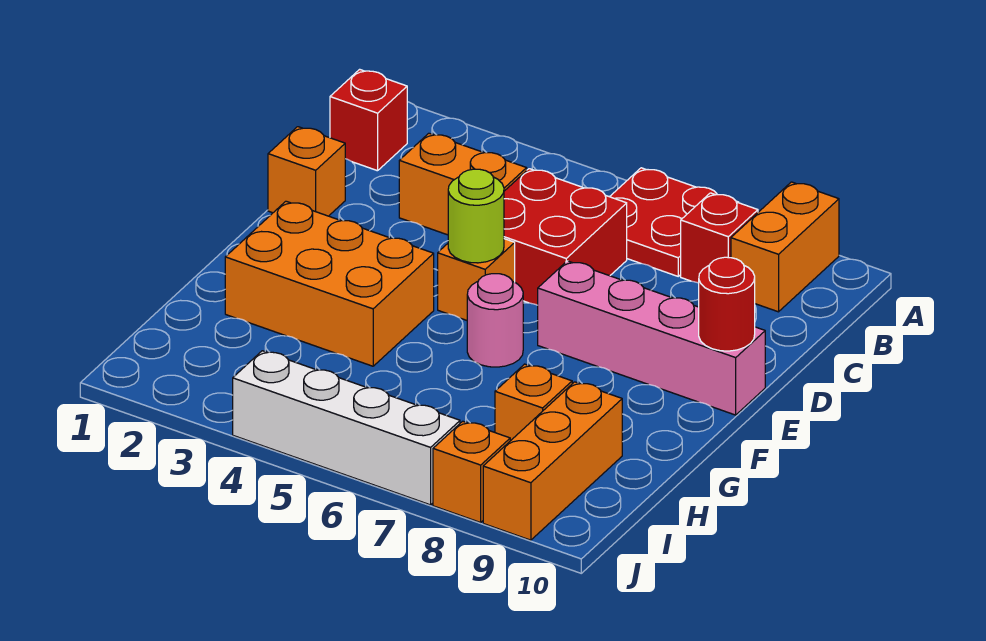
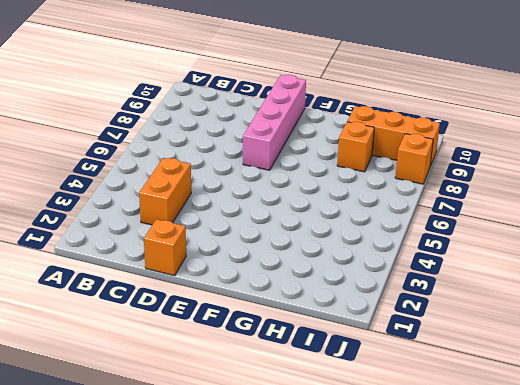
none -> red plate A6:B7 level 1
none -> orange brick A9:B9 level 1
none -> red brick B1 level 1

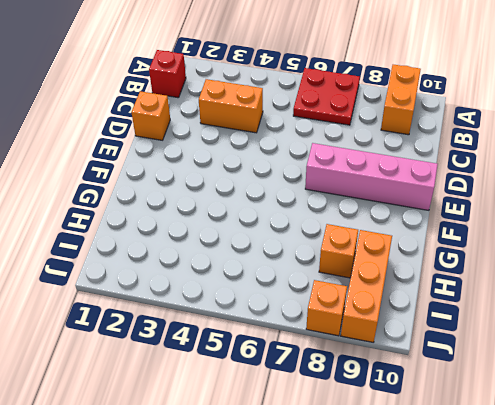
none -> red brick B8 level 1
none -> red brick C5:D6 level 1
none -> orange brick E5 level 1

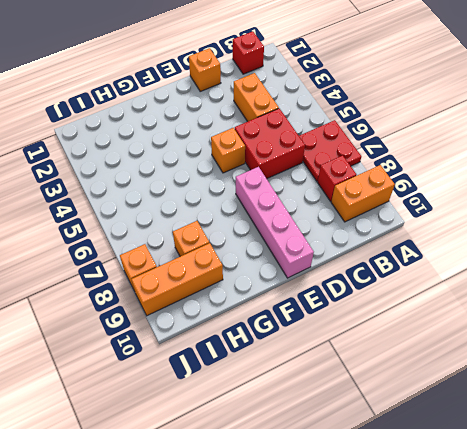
none -> orange brick F2:G4 level 1
none -> pink round brick F6 level 1
none -> white brick J4:J7 level 1

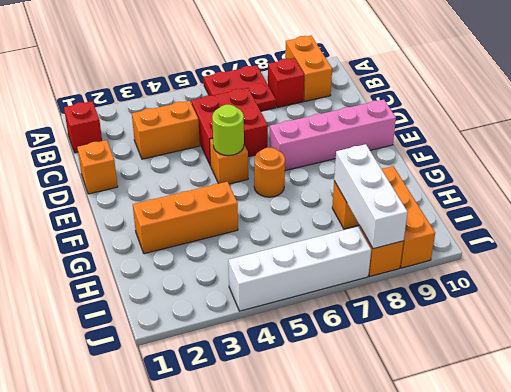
orange round brick F6 level 1 -> pink round brick F6 level 1
orange brick G2:G4 level 1 -> orange brick F2:G4 level 1
white brick H8:J8 level 2 -> none
none -> red round brick E10 level 2

